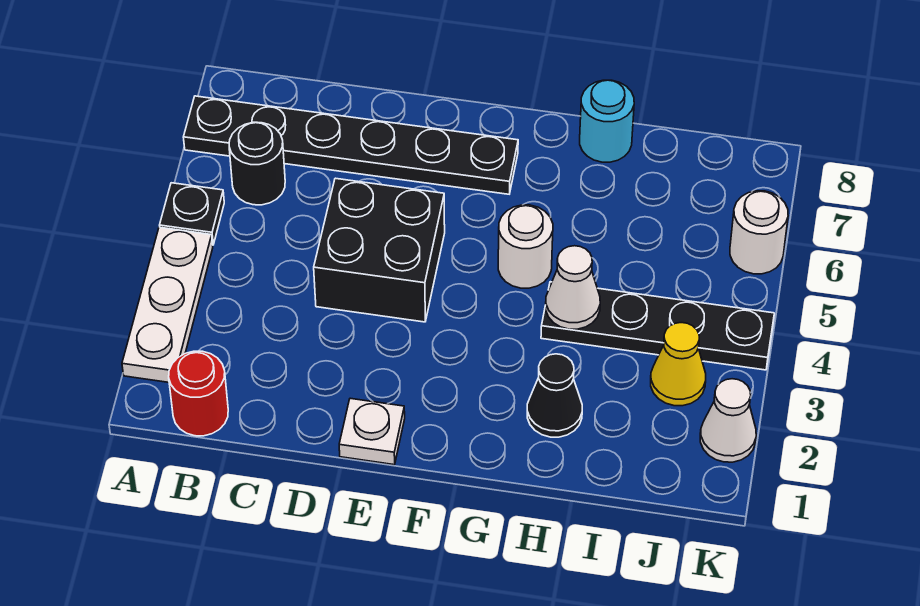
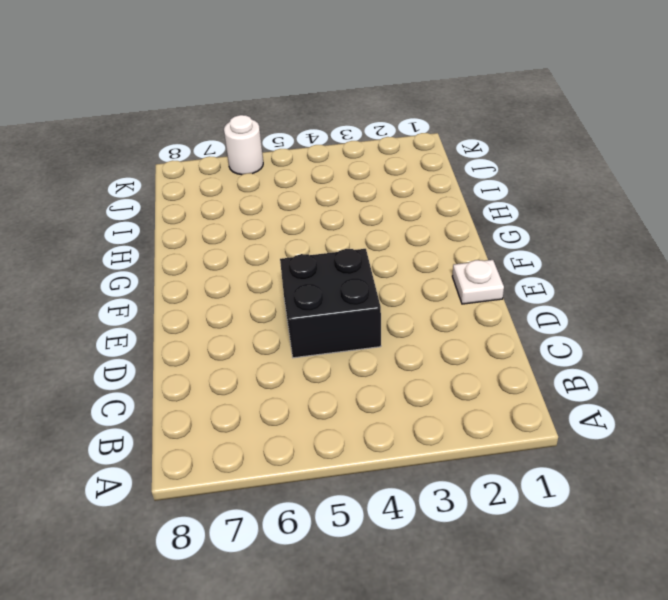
none -> white plate A2:A4 level 1
none -> black plate A5 level 1
none -> black plate A7:F7 level 1

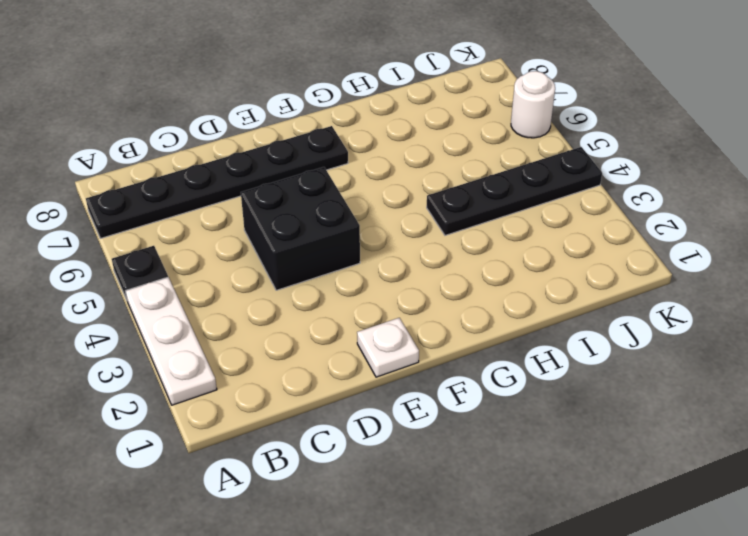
none -> red round brick B1 level 1
none -> black round brick B6 level 1
none -> white round brick G5 level 1

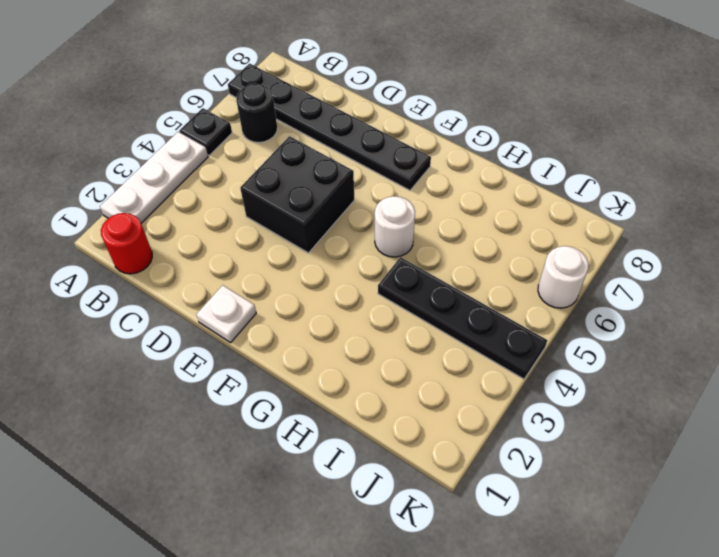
none -> black cone H2 level 1
none -> cyan round brick H8 level 1
none -> yellow cone J3 level 1

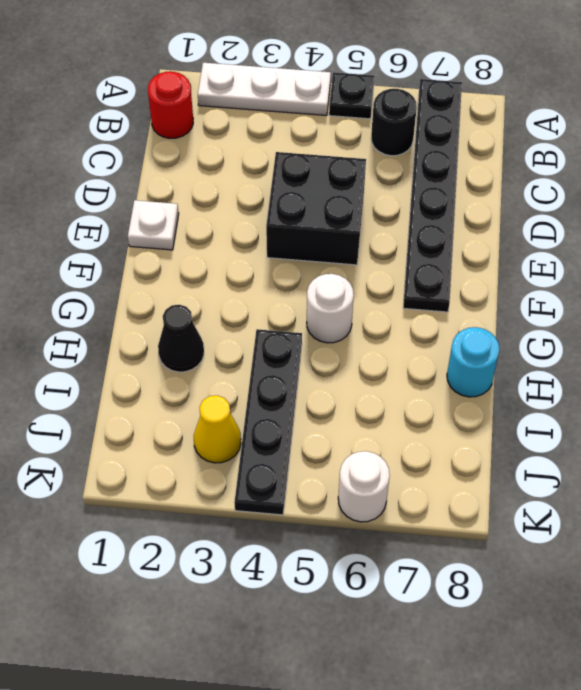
none -> white cone K2 level 1
none -> white cone H4 level 2

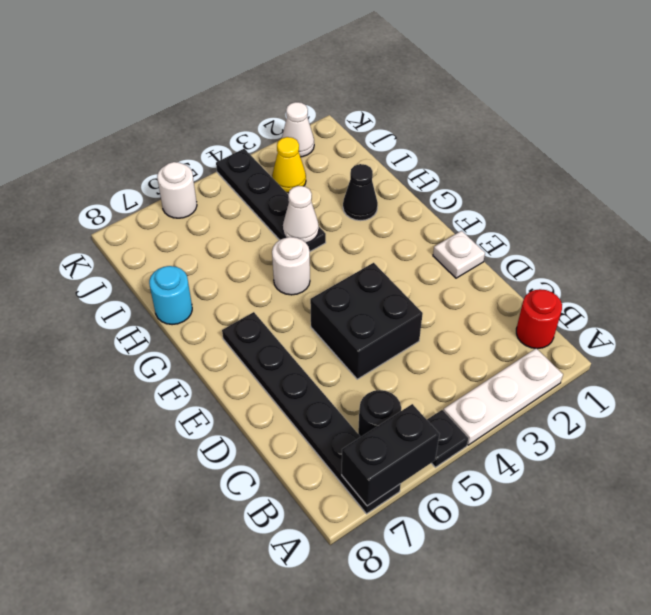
black brick A6:A7 level 2 -> none

